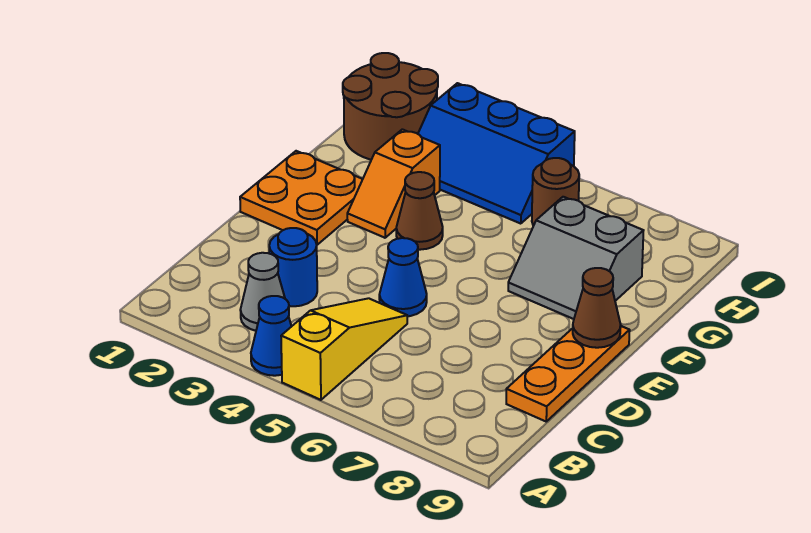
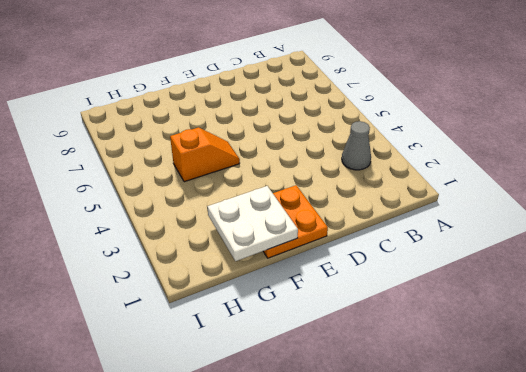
white plate F1:G2 level 2 -> none
orange slope F5:G5 level 1 top G -> orange slope F3:G3 level 1 top G
none -> blue cone A4 level 1
none -> yellow slope A5:C5 level 1 top A
none -> blue round brick C3 level 1

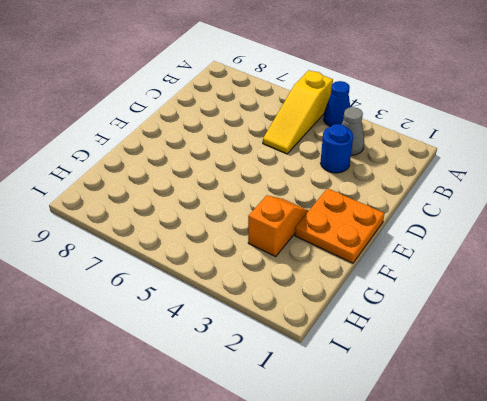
none -> orange plate C9:E9 level 1
none -> blue cone D5 level 1
none -> brown cone F4 level 1

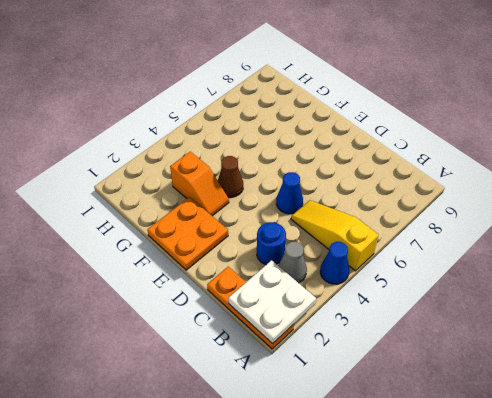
orange plate A1:C1 level 1 -> orange plate C9:E9 level 1
white plate A1:B2 level 2 -> none
none -> grey slope F7:G8 level 1 top G
none -> brown round brick H1:I2 level 1
none -> blue slope H3:I5 level 1 top I

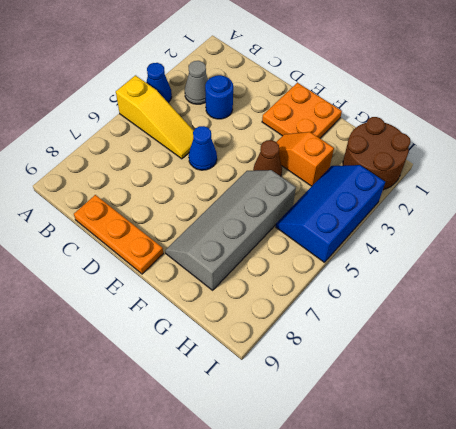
grey slope F5:G8 level 1 top G -> grey slope F7:G8 level 1 top G
none -> brown round brick H6 level 1
none -> brown cone E9 level 2

